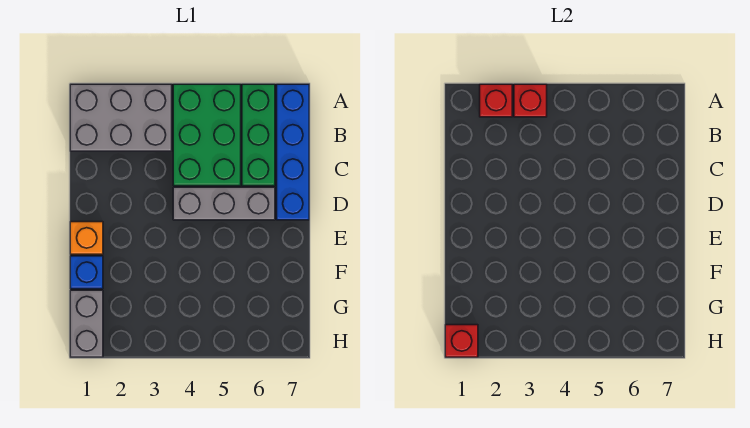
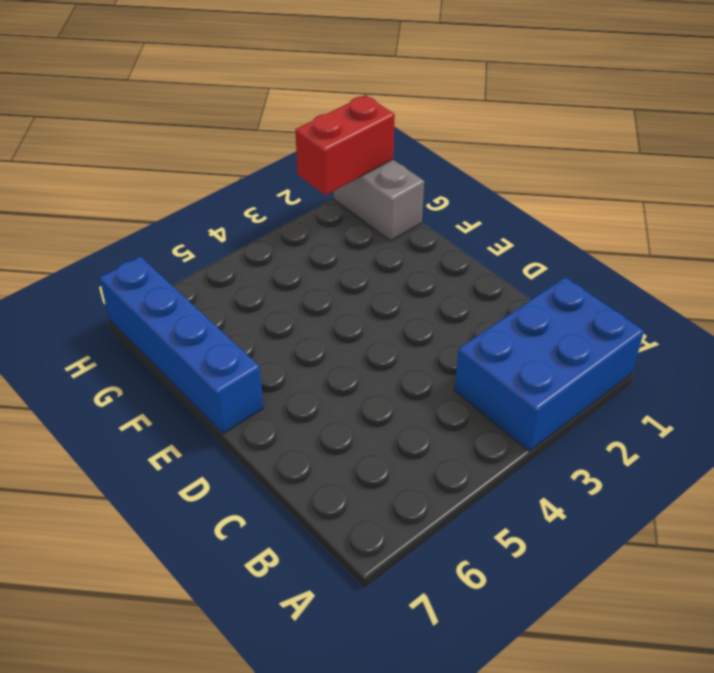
blue brick A1:B3 level 1 -> grey brick A1:B3 level 1
blue brick E7:H7 level 1 -> blue brick A7:D7 level 1
red brick H1:H2 level 2 -> red brick H1 level 2
none -> green brick A4:C5 level 1
none -> green brick A6:C6 level 1

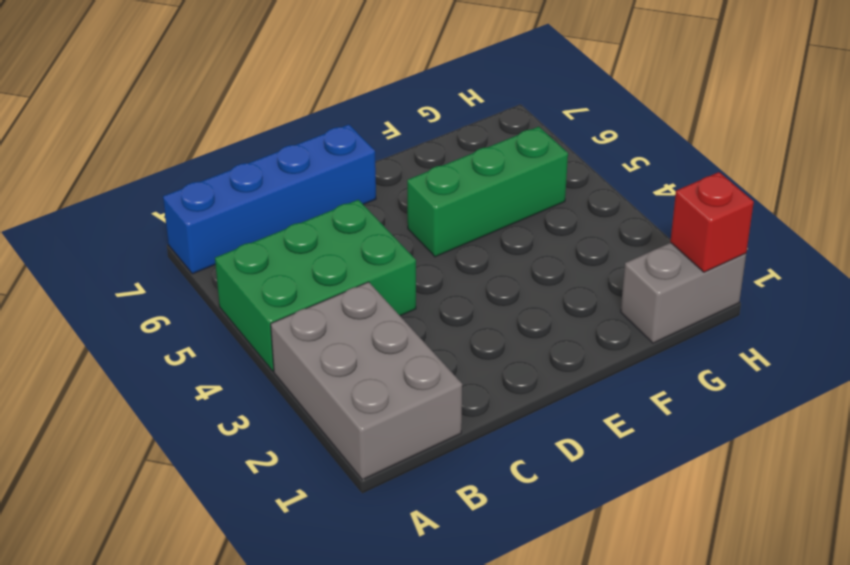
green brick E5:G5 level 1 -> green brick A6:C6 level 1
none -> grey brick D4:D6 level 1
none -> orange brick E1 level 1

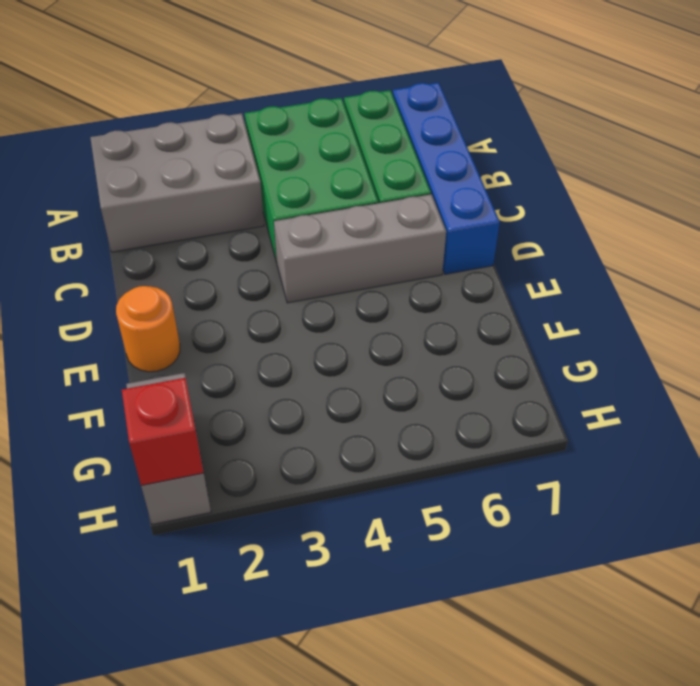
orange round brick E1 level 1 -> orange brick E1 level 1
none -> blue brick F1 level 1
none -> red brick A2 level 2

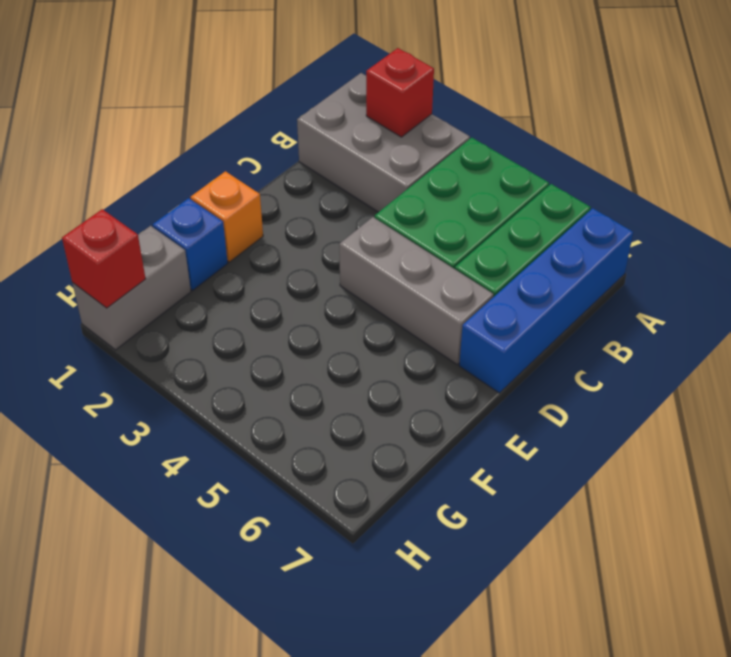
none -> red brick A3 level 2

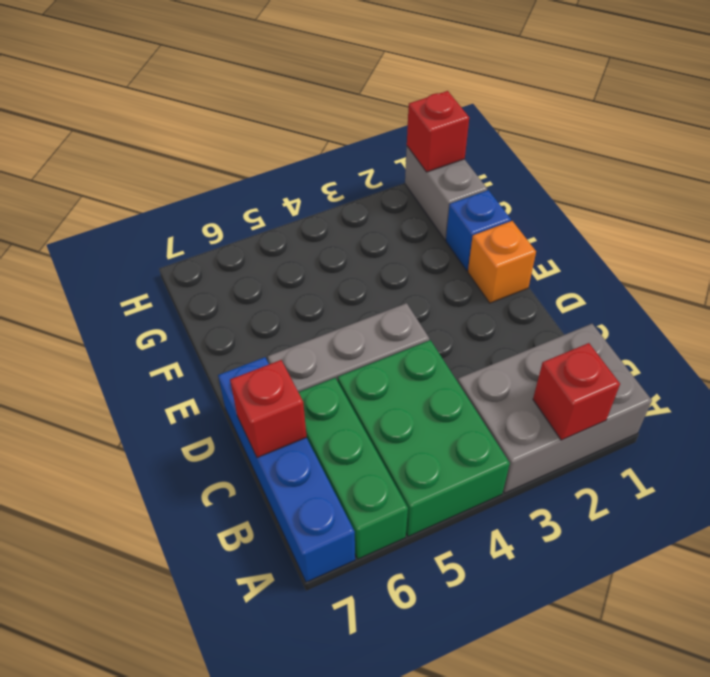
red brick C7 level 2 -> red brick A3 level 2

